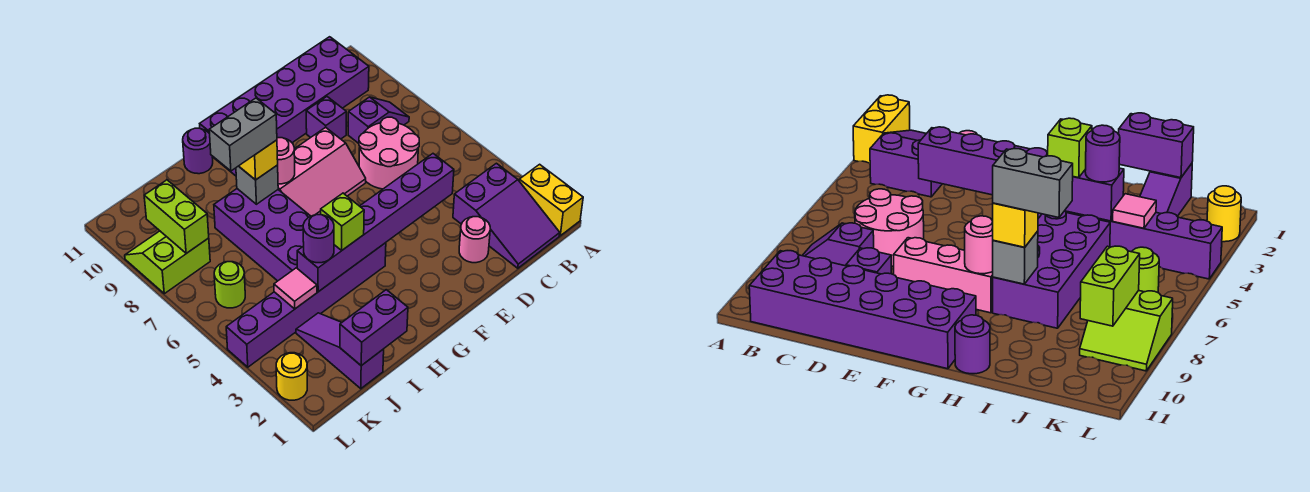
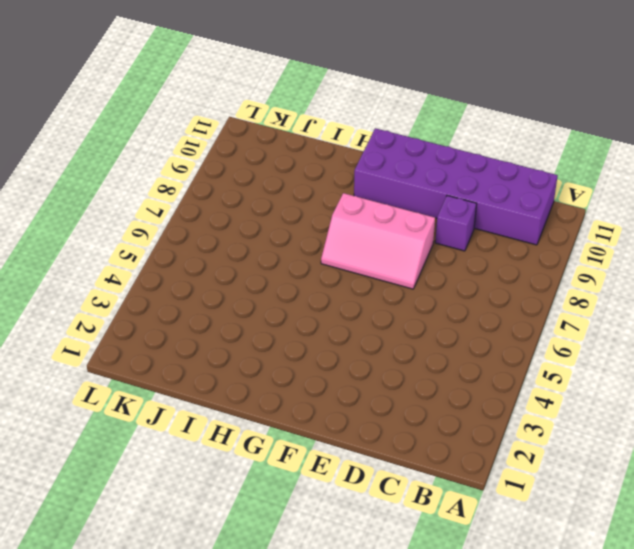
none -> yellow brick A1:A2 level 1
none -> purple slope B1:C3 level 1 top 3
none -> purple slope B8:C8 level 1 top C

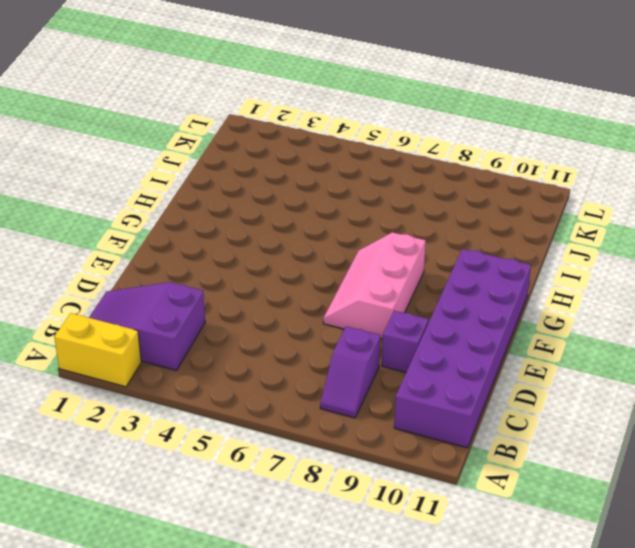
none -> pink round brick C6:D7 level 1
none -> pink round brick D2 level 1
none -> purple brick G4:L4 level 1

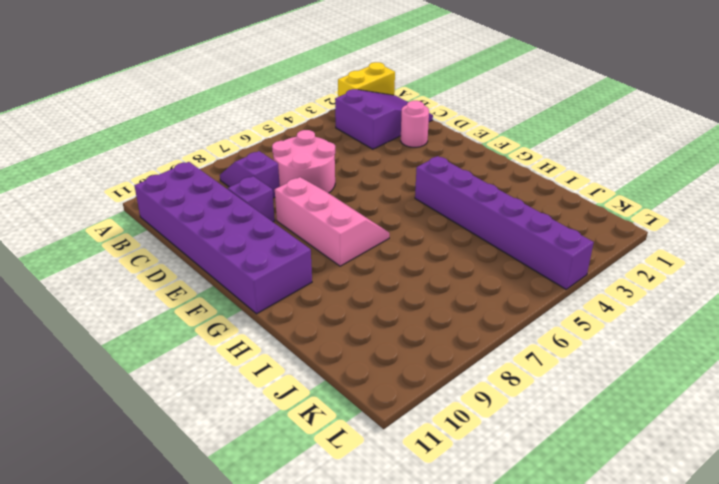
none -> purple brick H5:I8 level 1
none -> purple round brick H11 level 1
none -> purple slope J1:J3 level 1 top 1

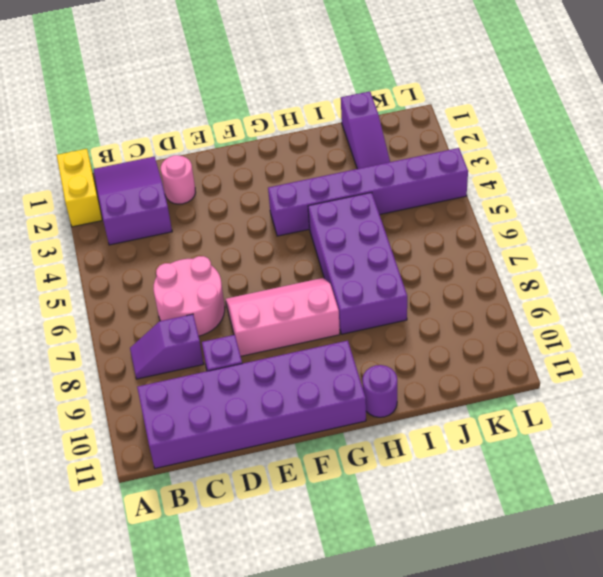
none -> lime round brick K6 level 1
none -> lime slope K8:L9 level 1 top 8
none -> yellow round brick L2 level 1

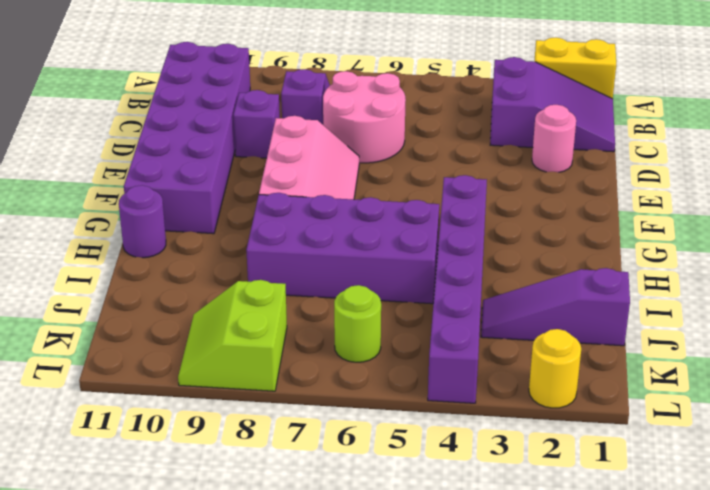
none -> purple brick D4:I4 level 2
none -> pink round brick G8 level 2
none -> grey brick H8 level 2

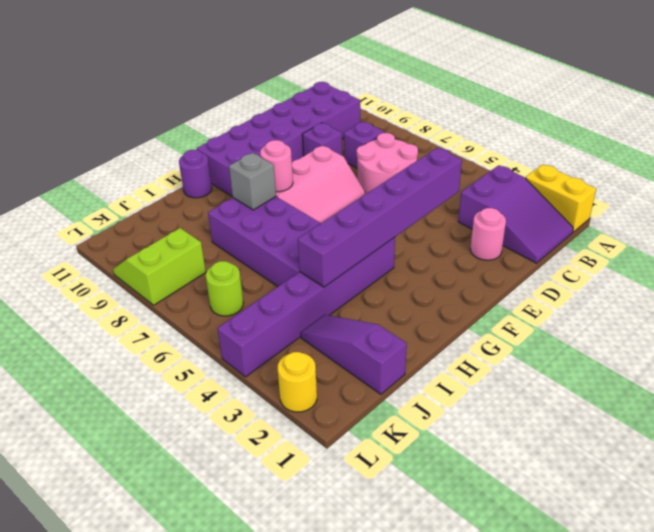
none -> purple brick I1:J1 level 2
none -> pink tile J4 level 2
none -> lime brick K8:K9 level 2

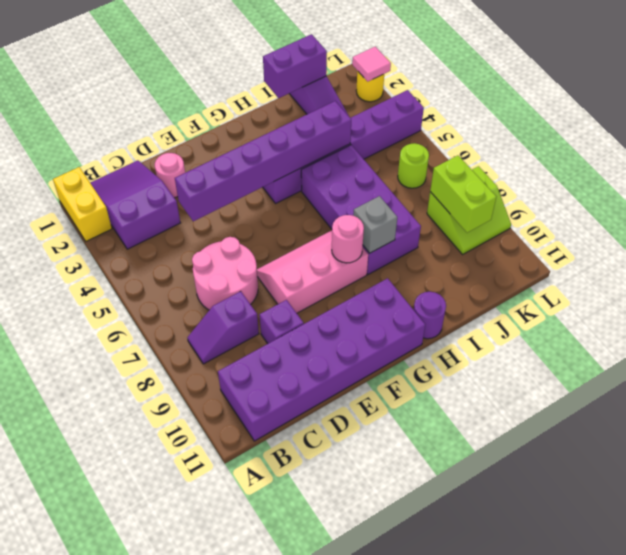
pink tile L2 level 2 -> pink tile J4 level 2
none -> lime brick H4 level 3
none -> yellow brick H8 level 3
none -> purple round brick I4 level 3

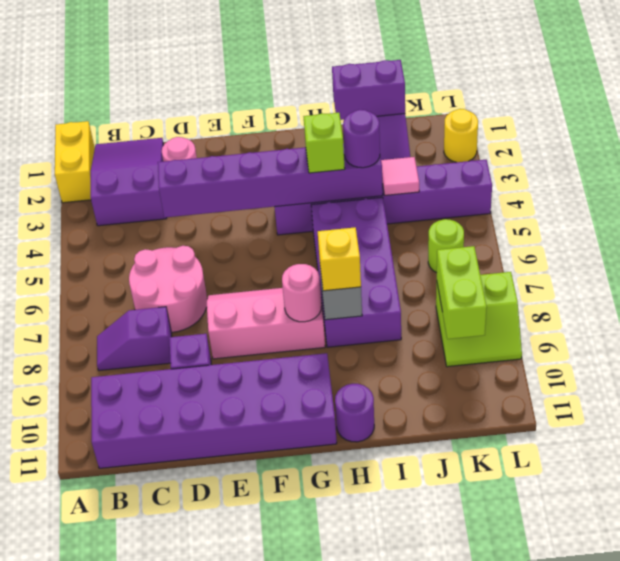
none -> grey brick H8:I8 level 4

